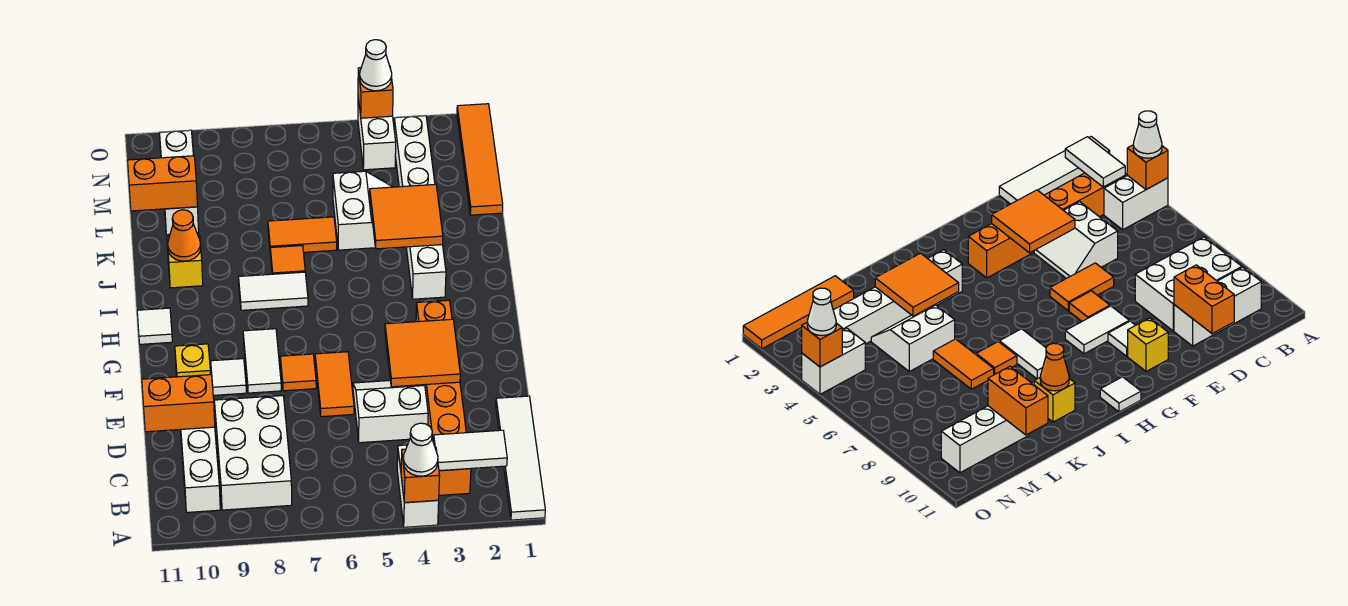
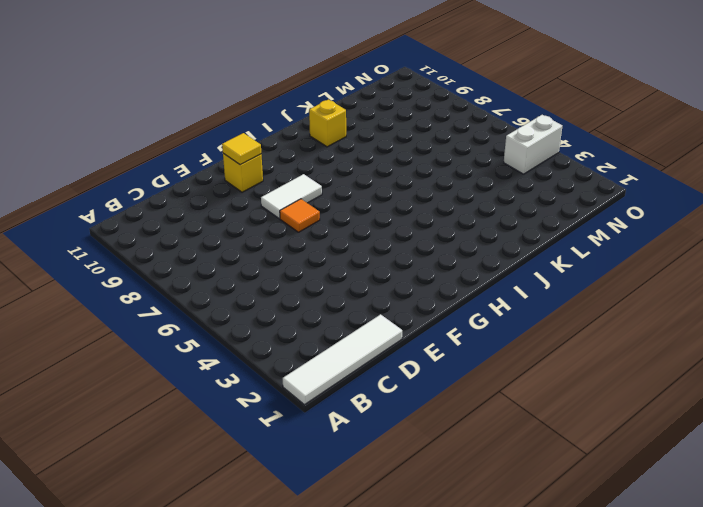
yellow tile F10 level 2 -> none
none -> white brick A4:B4 level 1
none -> orange brick B3:G3 level 1
none -> white brick B8:D9 level 1
none -> white brick B10:D10 level 1

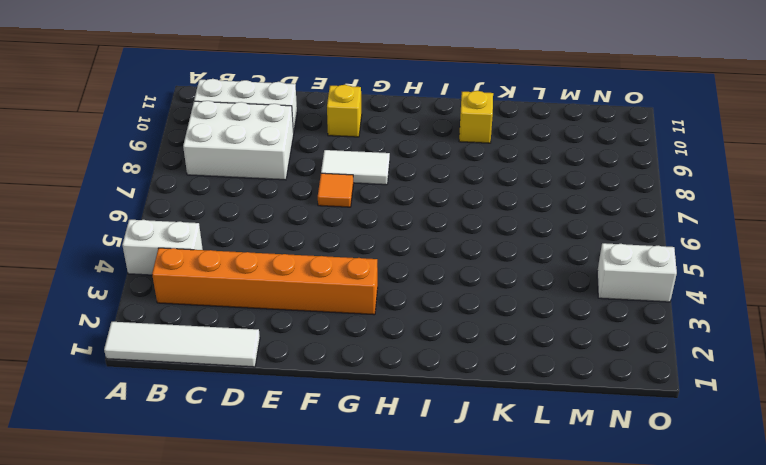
none -> white slope D4:E5 level 1 top D
none -> orange tile E6:F6 level 1
none -> white tile F9 level 1
none -> white tile H11 level 1

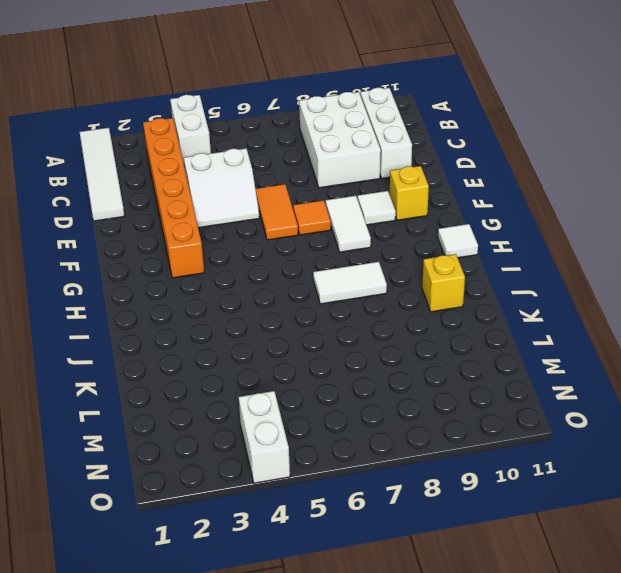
none -> white brick I3:N3 level 1
none -> orange tile J7 level 1
none -> white slope K4:L5 level 1 top 5
none -> orange tile K6:K7 level 1

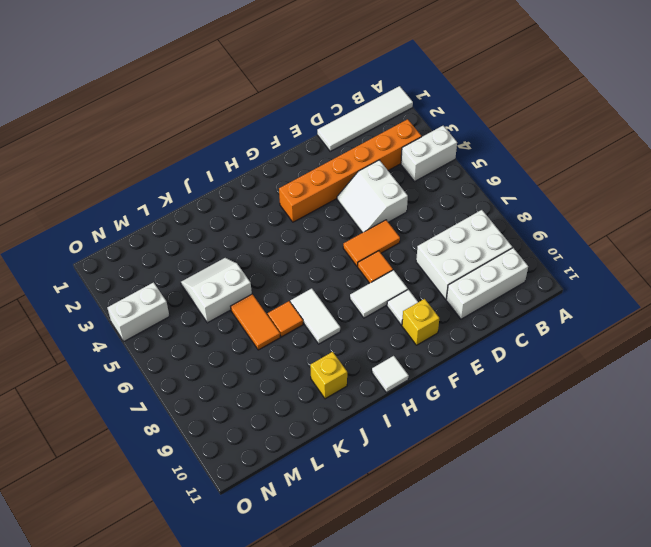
none -> white brick I3:N3 level 1
none -> orange tile L1:O1 level 1
none -> white brick L10:N10 level 1
none -> orange brick A4 level 2

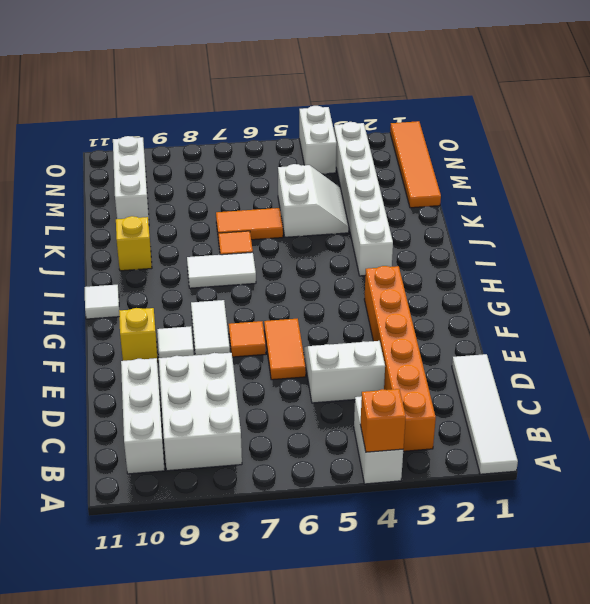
none -> white tile B2:B3 level 2
none -> orange brick D10:D11 level 2
none -> orange tile E3:F4 level 2
none -> orange tile J3:K4 level 2

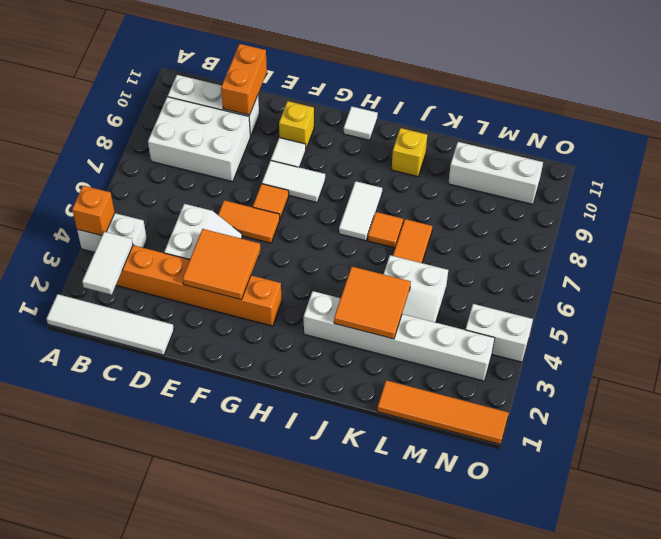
none -> orange cone J10 level 2
none -> orange brick L10:L11 level 2
none -> orange brick O4 level 2
none -> white cone A4 level 3

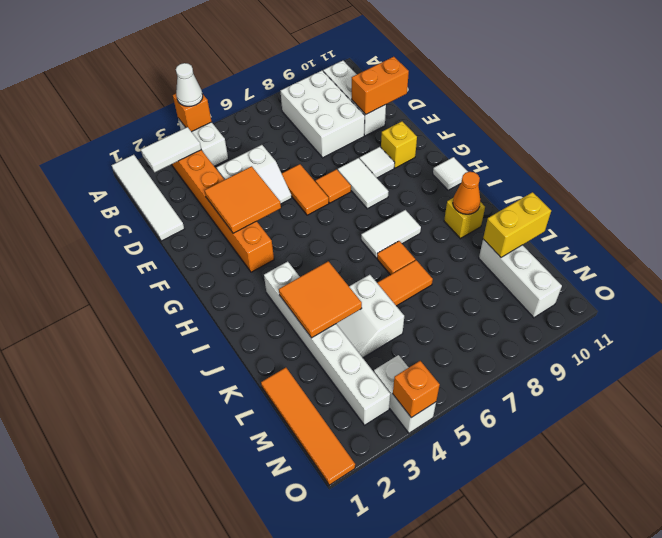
yellow brick L10:L11 level 2 -> orange brick L10:L11 level 2
none -> white cone O4 level 3

